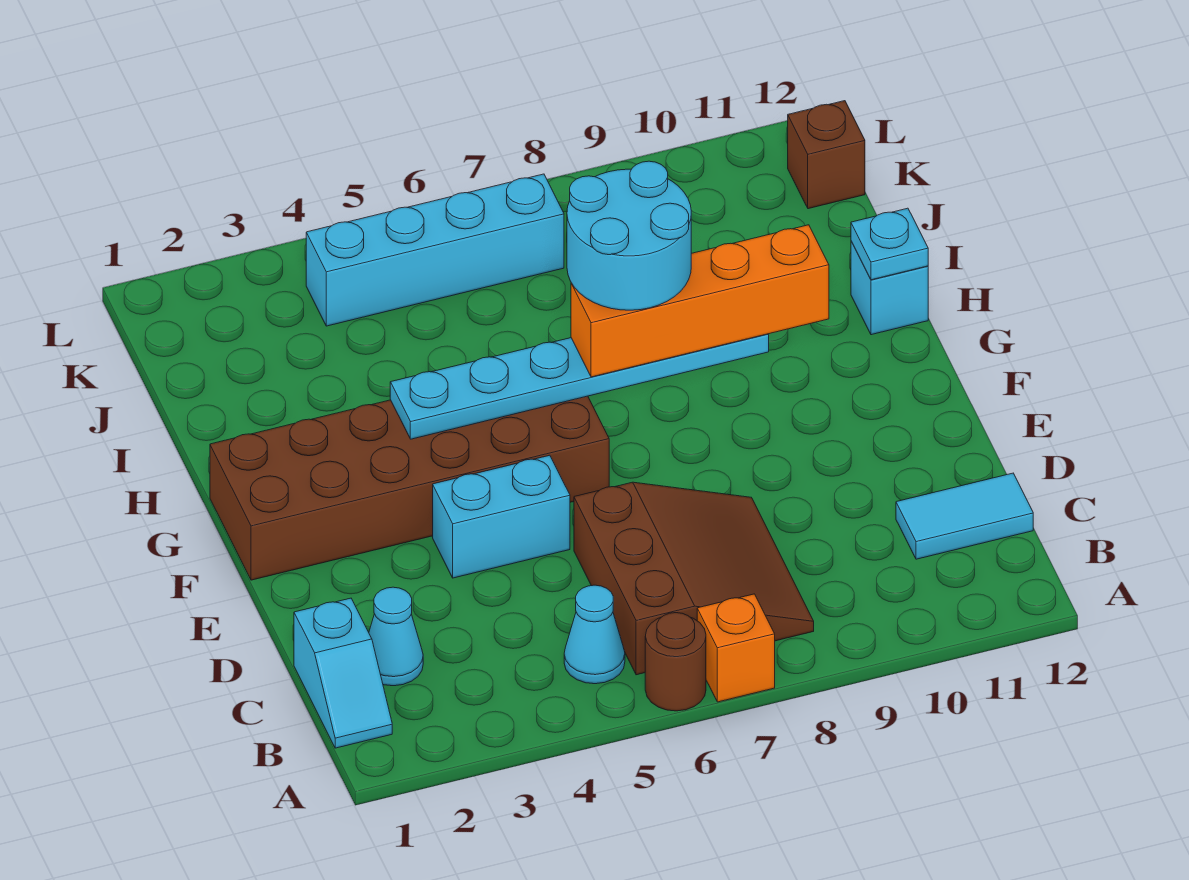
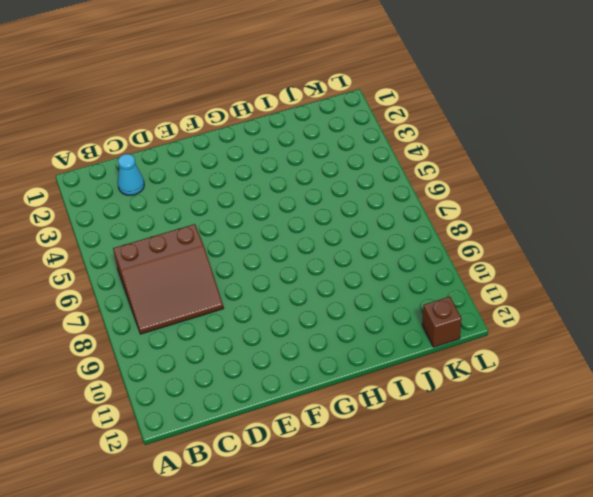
none -> brown round brick A6 level 1
none -> orange brick A7 level 1
none -> cyan slope B1:C1 level 1 top C

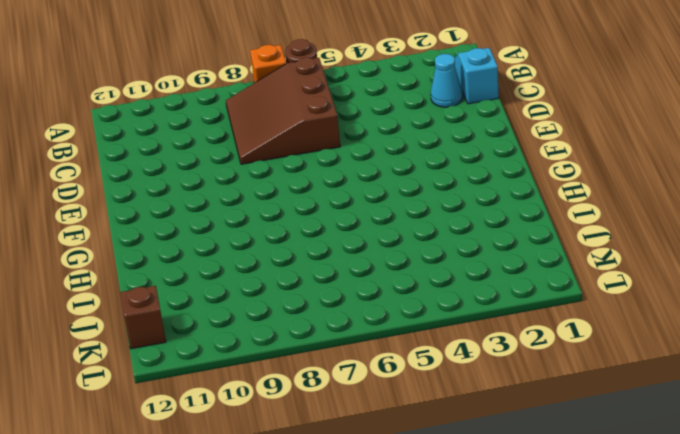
none -> cyan cone B5 level 1
none -> cyan tile C11:C12 level 1
none -> cyan brick E4:E5 level 1

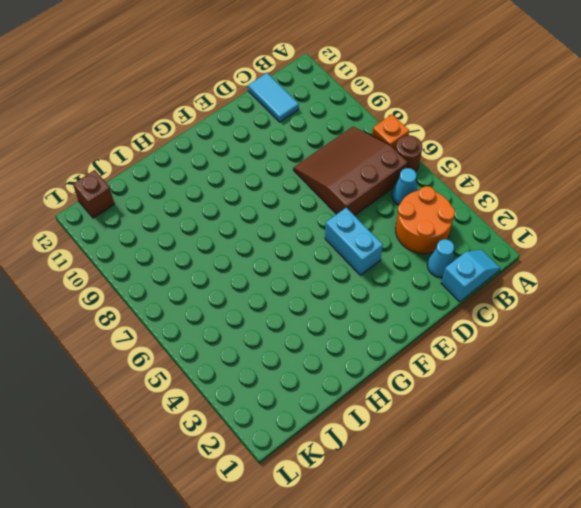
orange round brick B3:C4 level 1 -> none
none -> brown brick F1:G6 level 1
none -> cyan brick H12 level 1
none -> cyan brick K4:K7 level 1

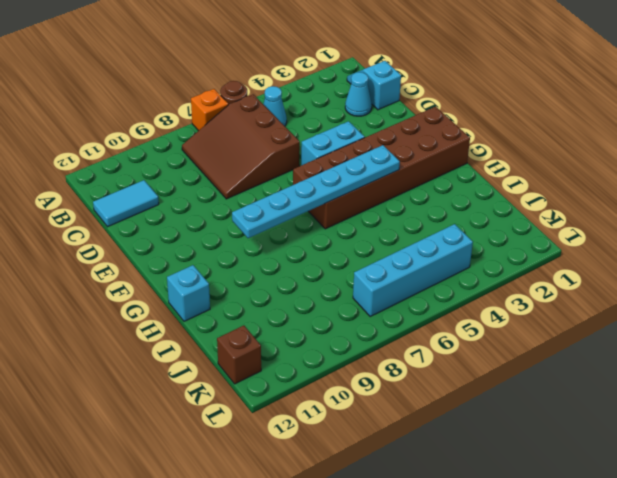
none -> cyan plate H12 level 2
none -> orange brick G7:G10 level 3
none -> cyan round brick G7:H8 level 4

